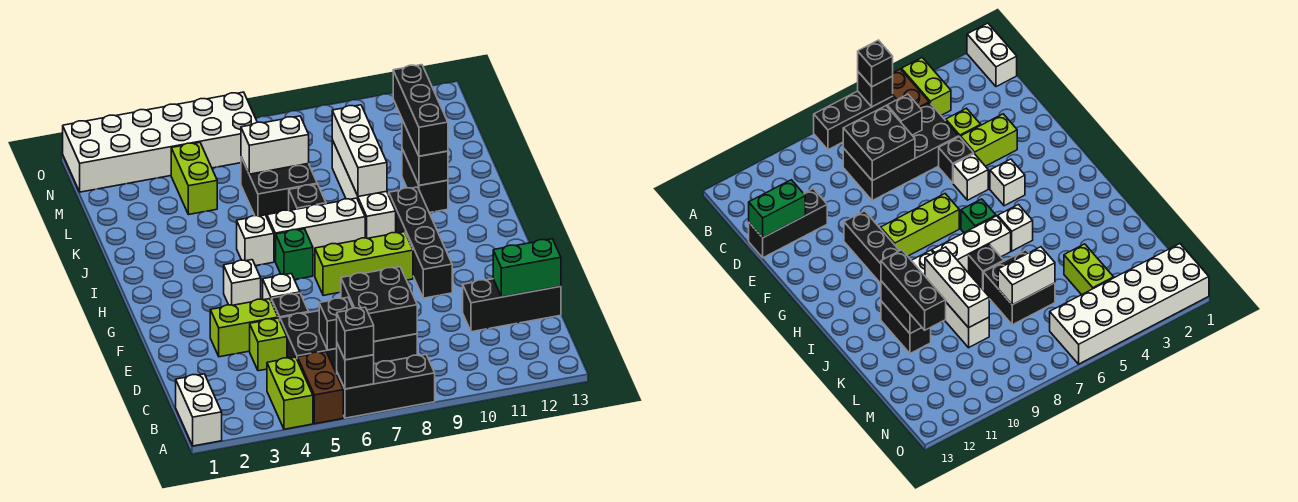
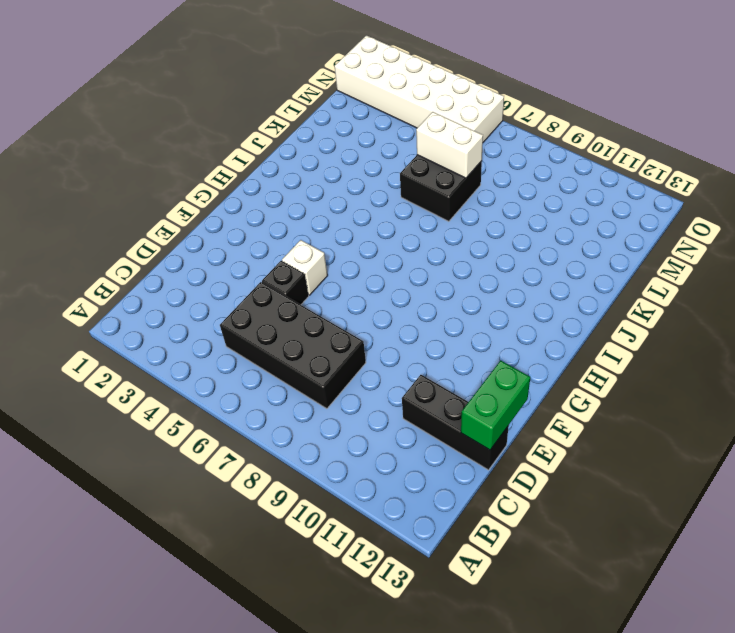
green brick D13:E13 level 2 -> green brick D12:D13 level 2
none -> white brick A1:B1 level 1
none -> lime brick A4:B4 level 1
none -> brown brick A5:B5 level 1
none -> black brick A6:A8 level 1

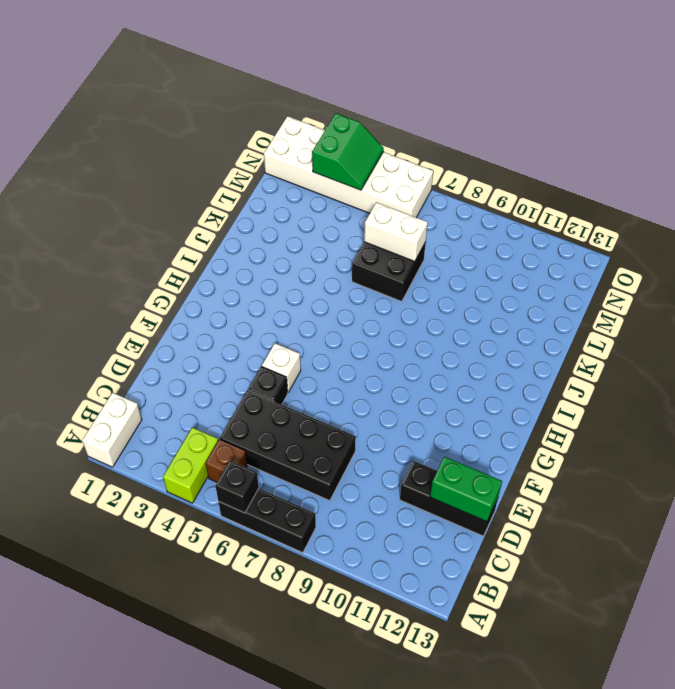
brown brick B5 level 1 -> brown brick A5:B5 level 1
green slope N3:O4 level 2 top 3 -> none
none -> lime brick D4 level 1
none -> lime brick E3:E4 level 1
none -> black brick F10:I10 level 1
none -> white brick G4 level 1

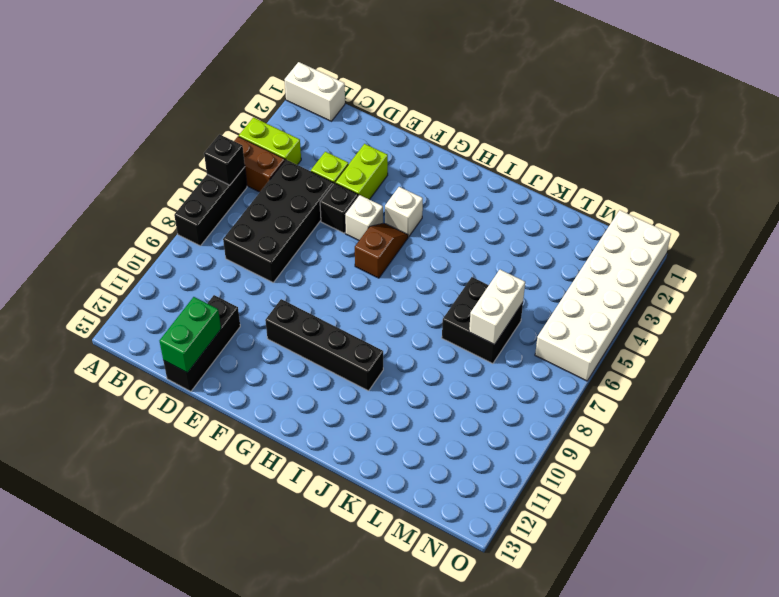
brown slope G5:G6 level 1 top 6 -> none
none -> lime brick G7:G9 level 1
none -> green brick H6 level 1
none -> white brick I5 level 1
none -> white brick I6:I8 level 1

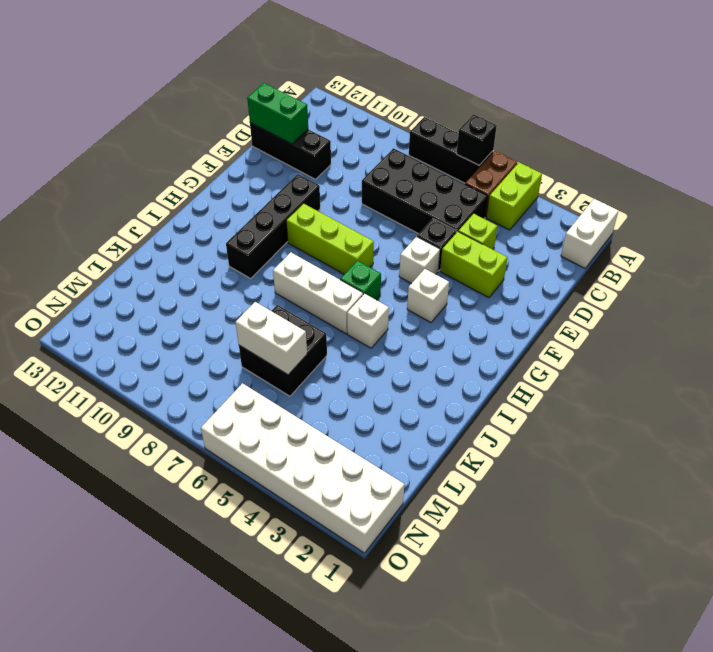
none -> white brick I9:L9 level 1
none -> black brick J7 level 1
none -> black brick J11:K11 level 1
none -> lime brick L4:M4 level 1

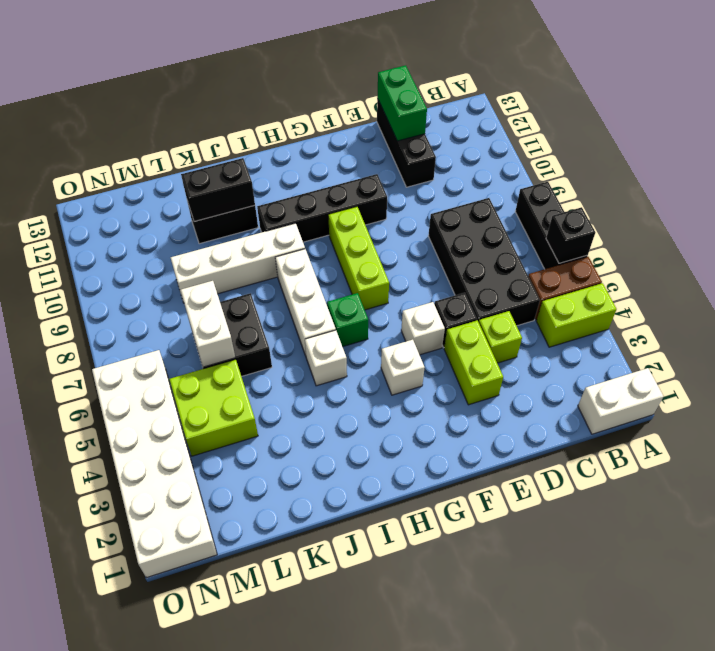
lime brick L4:M5 level 1 -> lime brick L4:M4 level 1
none -> black brick J7 level 1
none -> black brick C6 level 2
none -> black brick C7:D8 level 2
none -> white brick J9:L9 level 2

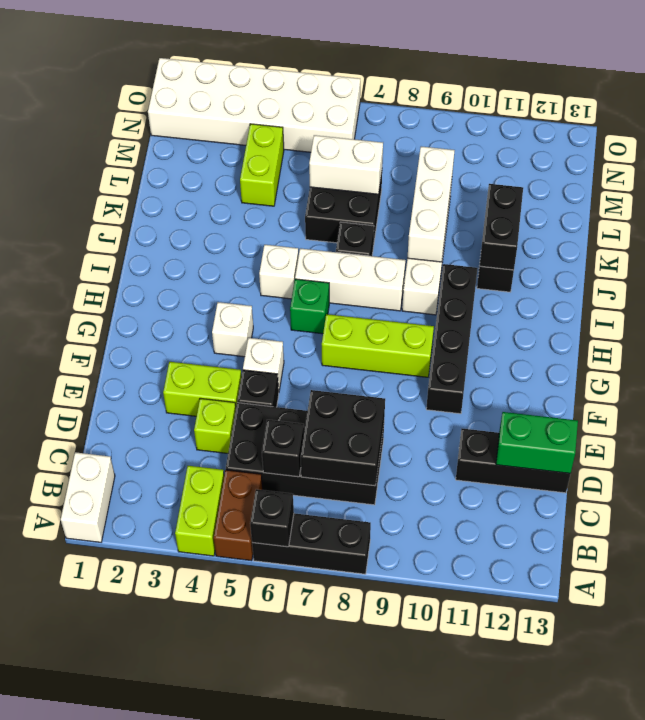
none -> black brick A6 level 3
none -> black brick J11:L11 level 3

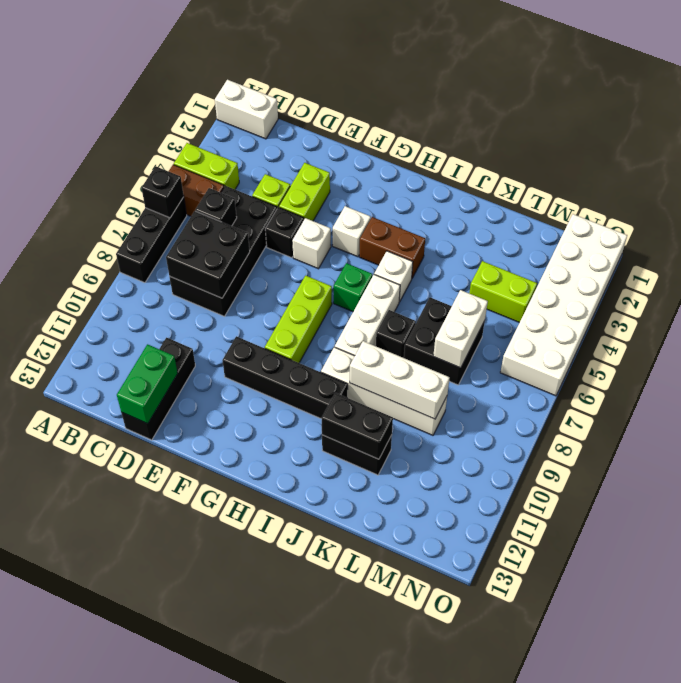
brown brick H4:I4 level 1 -> none
none -> black brick A6 level 3
none -> black brick J11:L11 level 3

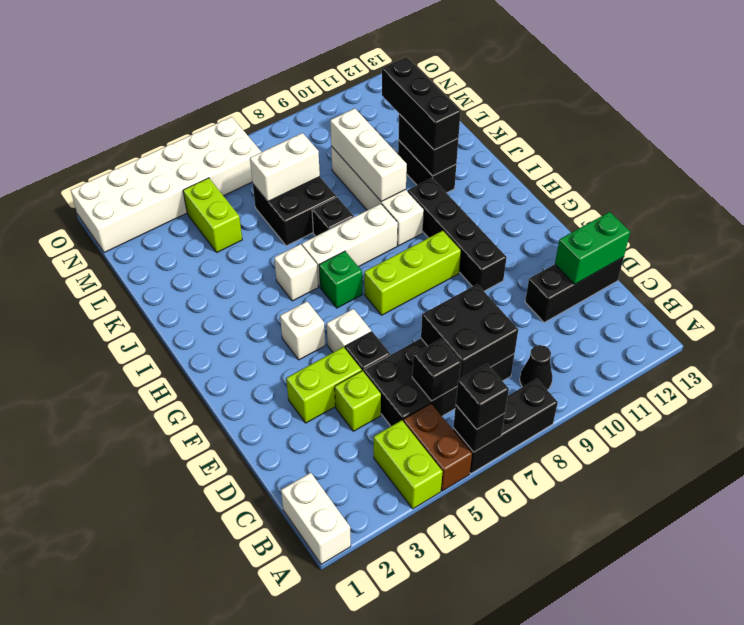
black cone B9 level 1 -> none

